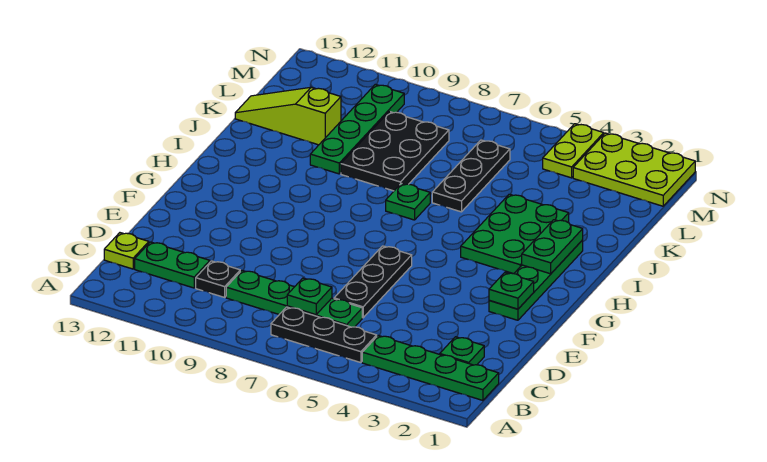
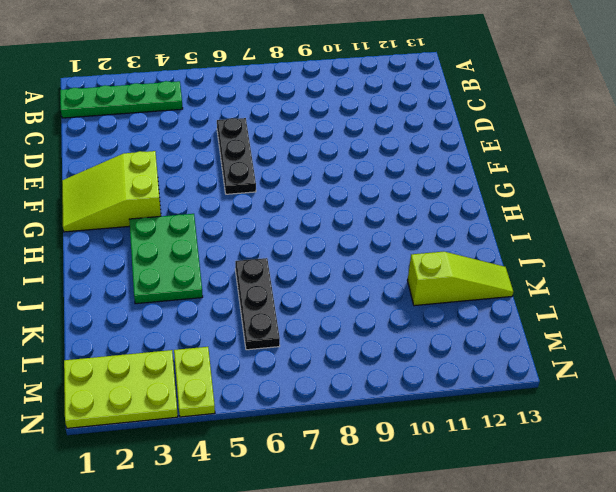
lime slope F1:G3 level 1 top 3 -> green plate F2:I2 level 1
none -> black plate B5:B7 level 1
none -> green plate C2 level 1
none -> green plate C6:C9 level 1

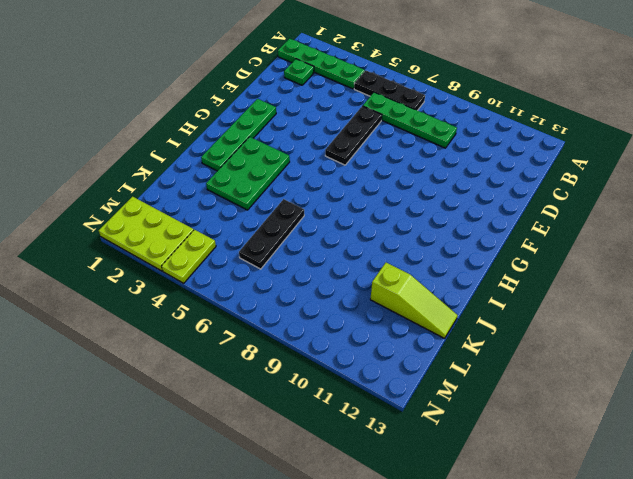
none -> black plate C10 level 1
none -> green plate C11:C12 level 1
none -> lime plate C13 level 1

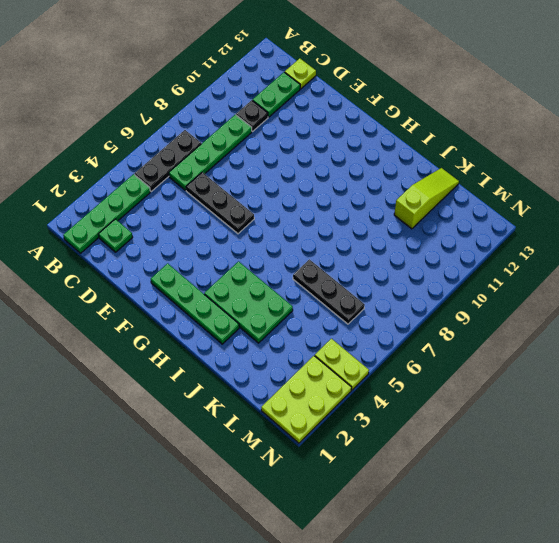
none -> green plate I7 level 1
none -> black plate J8:L9 level 1
none -> green plate J10:M10 level 1

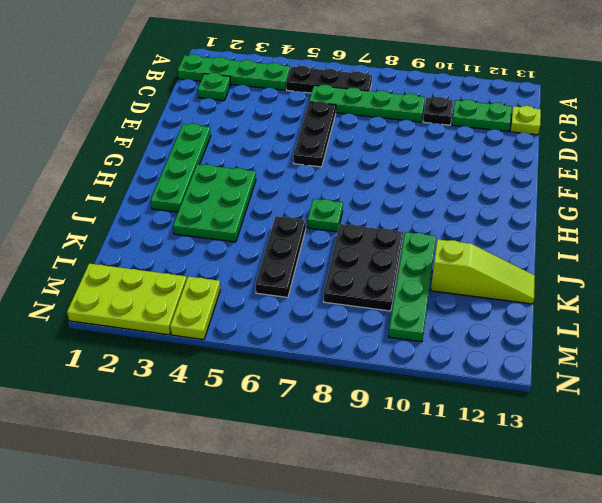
none -> green plate C7 level 2
none -> green plate F2 level 2
none -> green plate H2:I2 level 2

